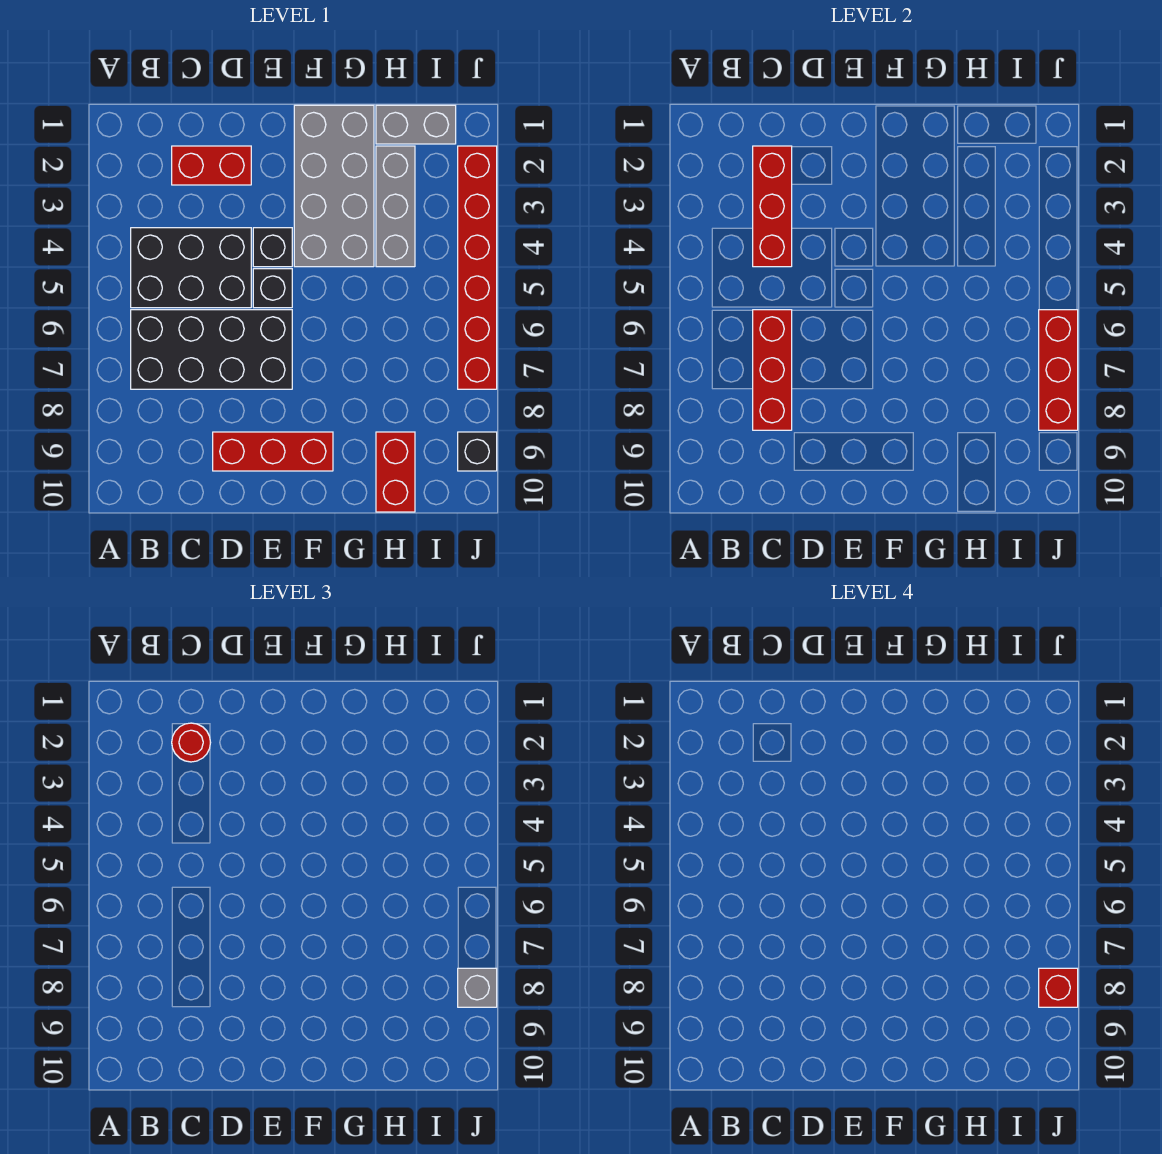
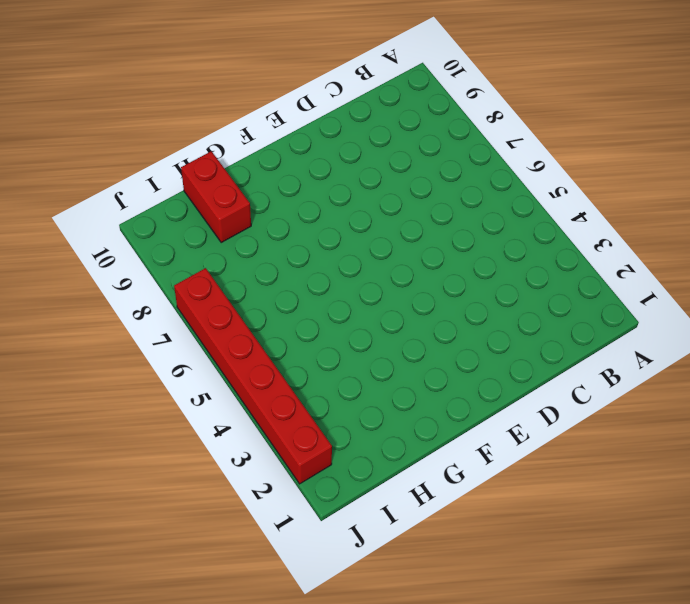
none -> black brick B4:D5 level 1
none -> black brick B6:E7 level 1
none -> red brick C2:D2 level 1

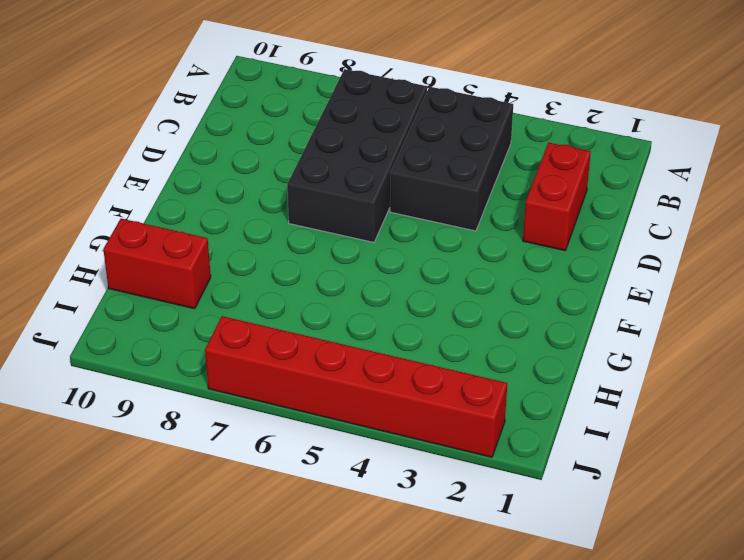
none -> red brick D9:F9 level 1
none -> black brick E4 level 1
none -> black brick E5 level 1

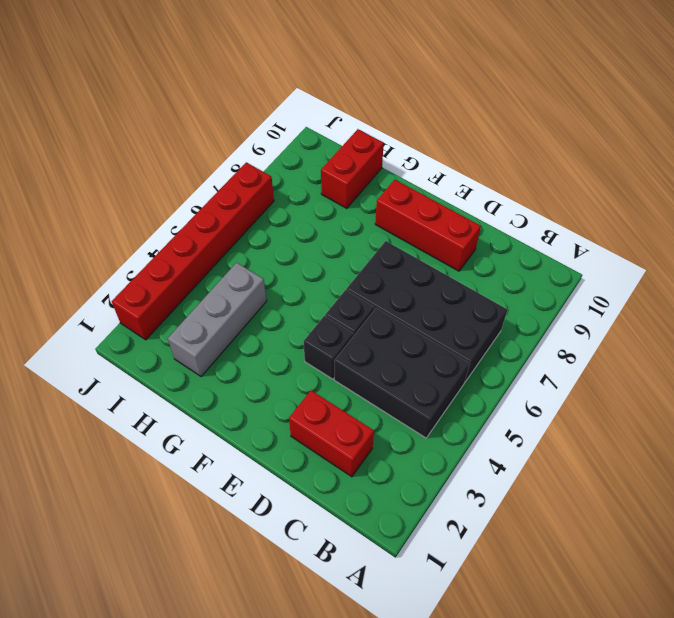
none -> grey brick F1:G4 level 1
none -> grey brick H1:I1 level 1
none -> black brick J9 level 1

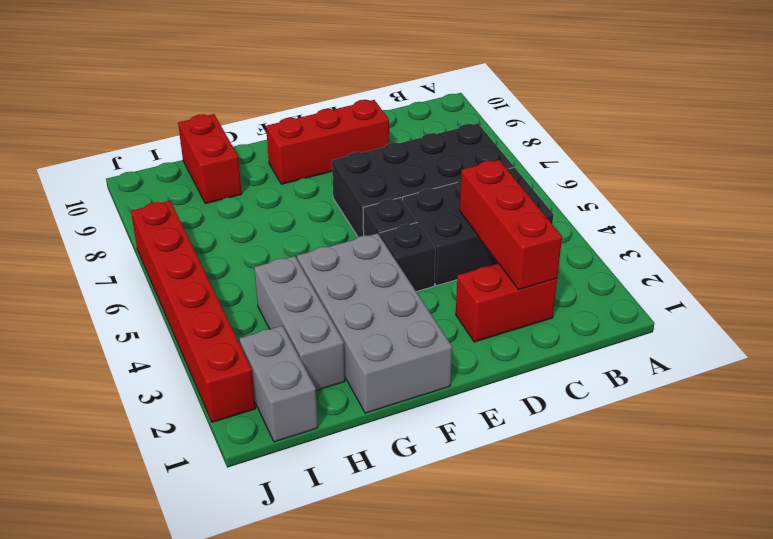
grey brick I1:I2 level 1 -> grey brick H1:I1 level 1
none -> black brick J9 level 1
none -> red brick C6:C8 level 2
none -> red brick J6:J8 level 2

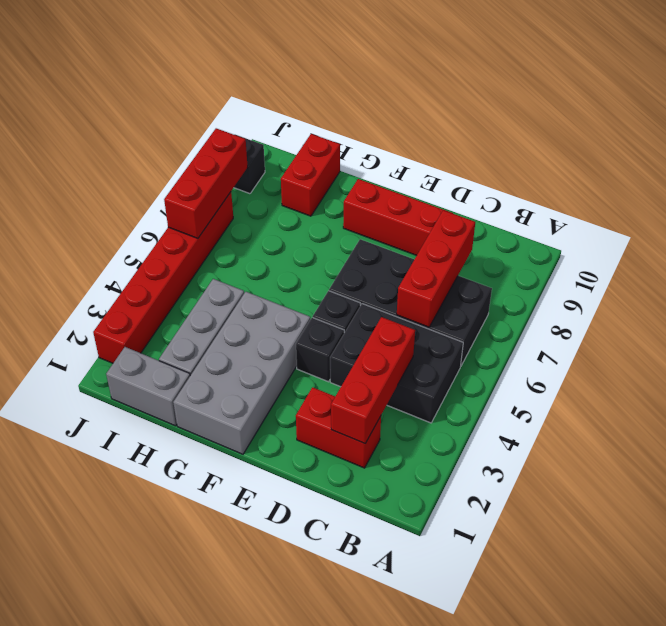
none -> red round brick C2 level 3
none -> grey brick J8 level 3
none -> red brick J8 level 4

